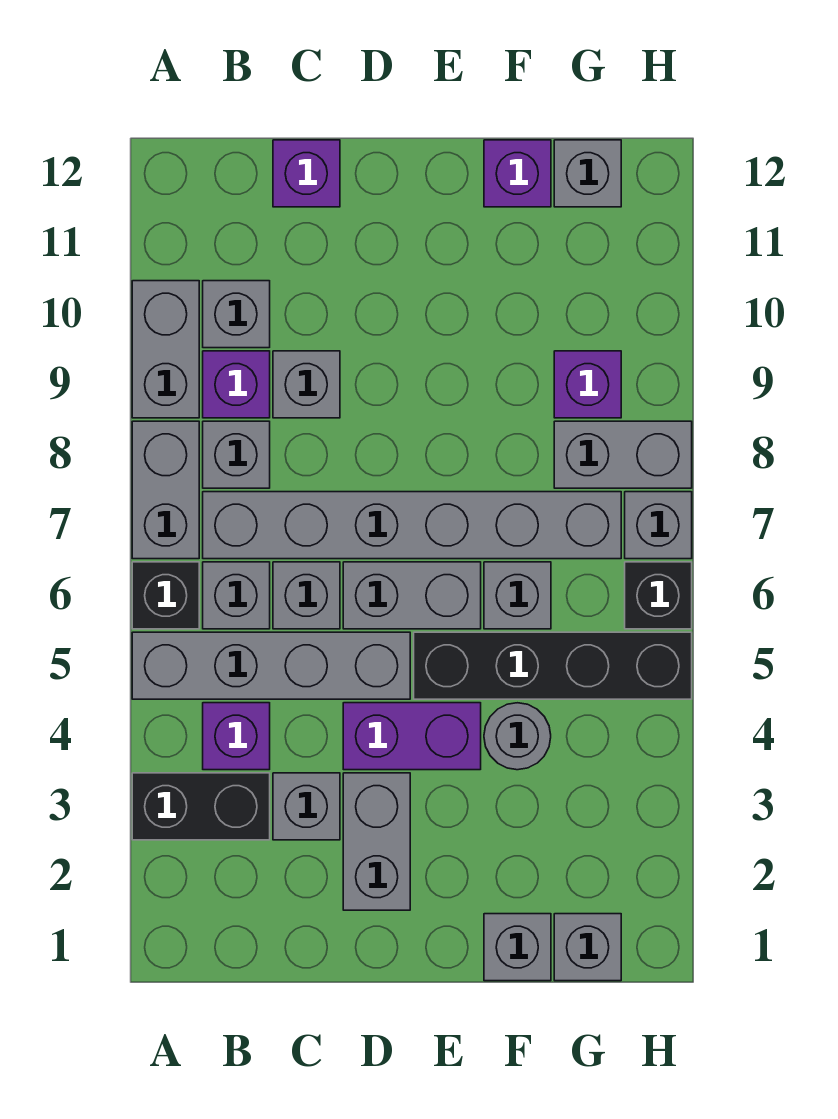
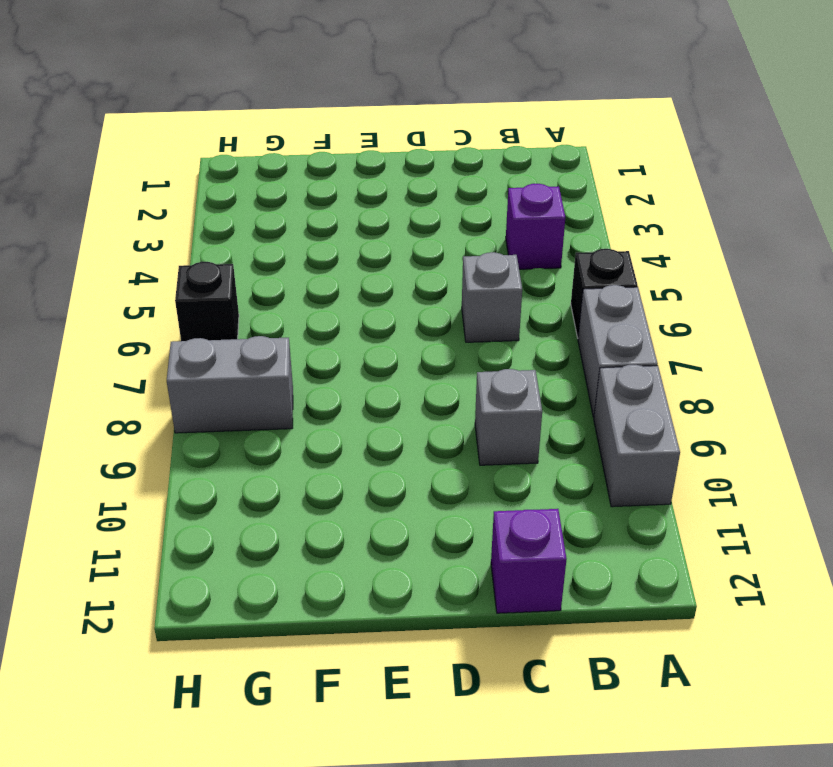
none -> black brick A3:B3 level 1
none -> grey brick A5:D5 level 1
none -> grey brick B6 level 1

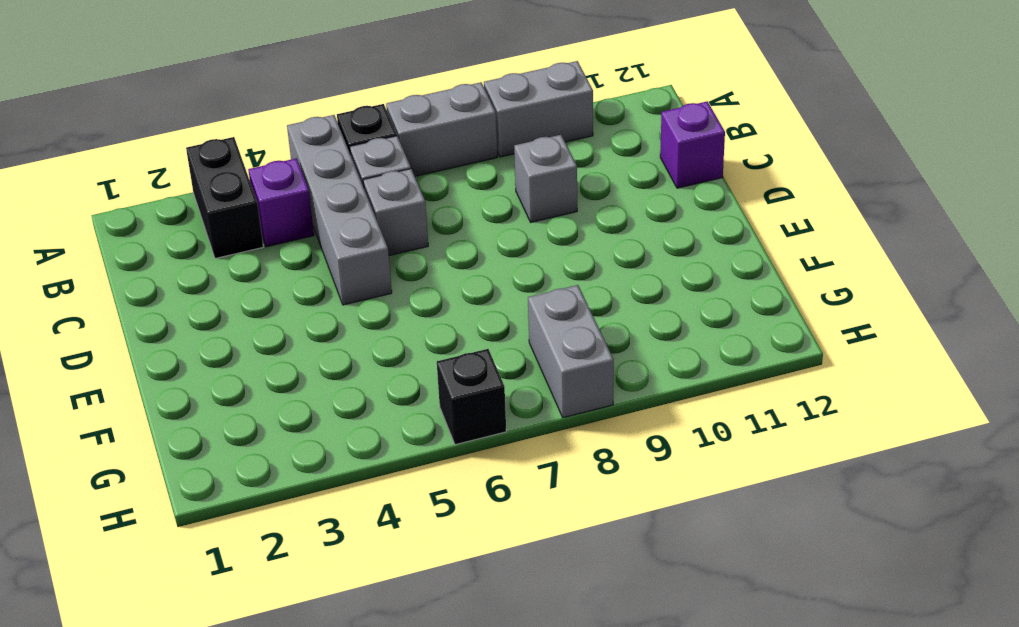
none -> grey brick B7:G7 level 1
none -> grey brick B8 level 1
none -> purple brick B9 level 1

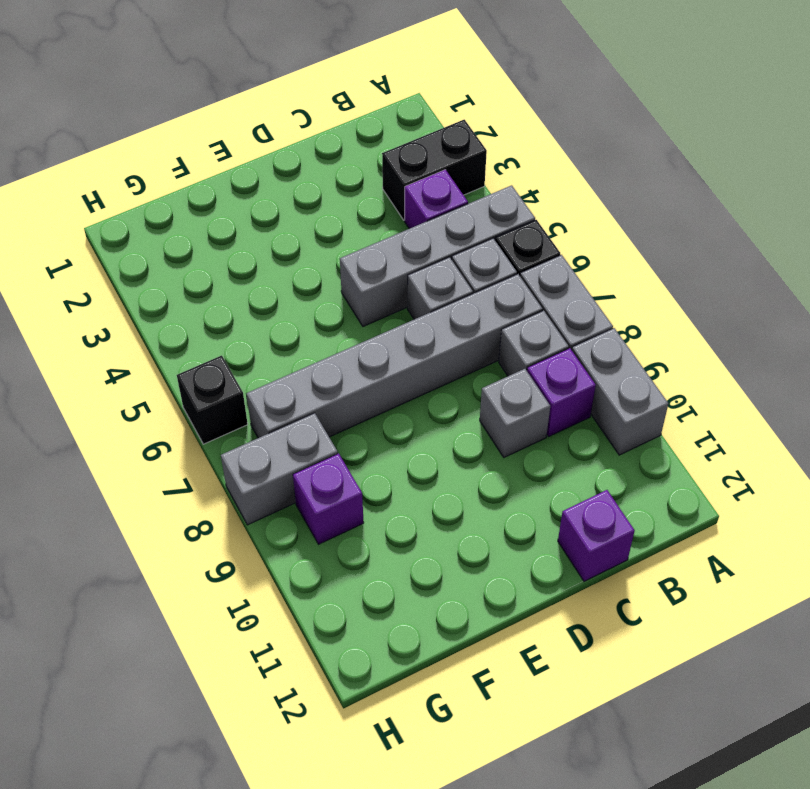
none -> grey brick B10 level 1
none -> grey brick C3 level 1
none -> grey brick D2:D3 level 1

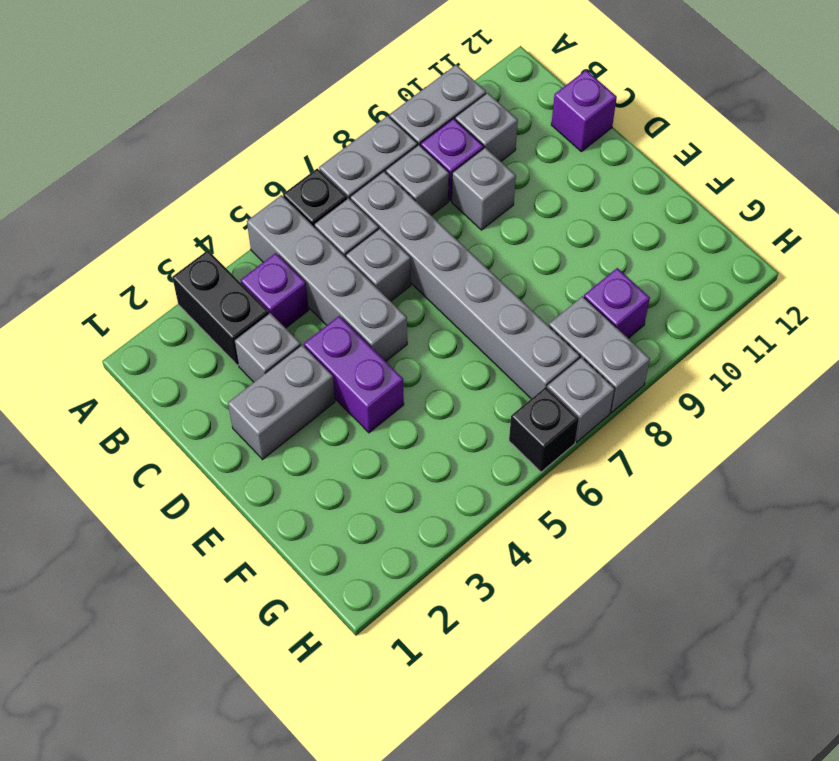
none -> grey brick D6:E6 level 1
none -> black brick E5:H5 level 1
none -> grey brick F1 level 1

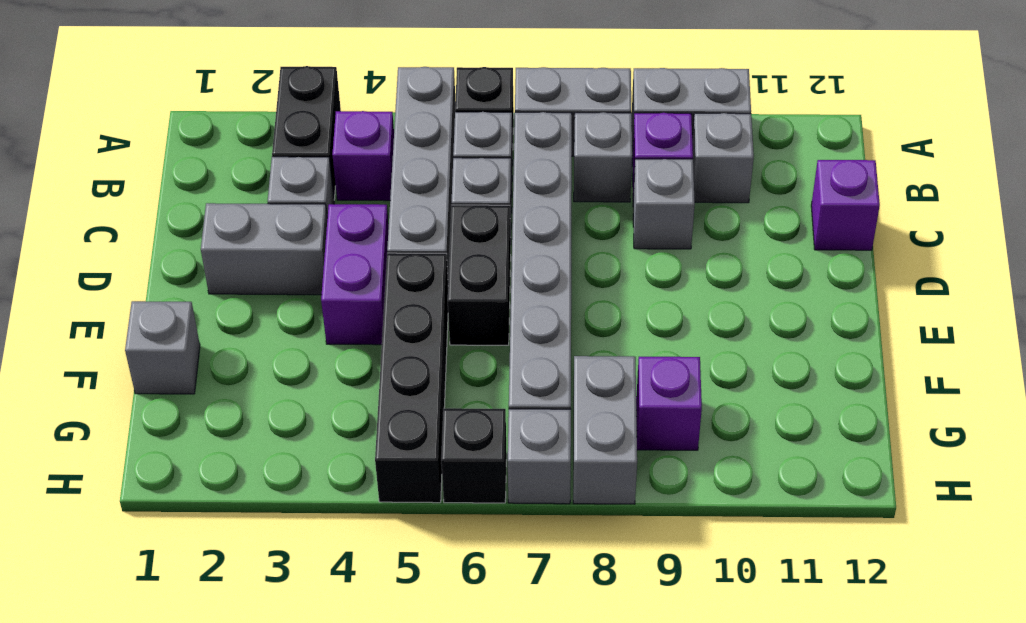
black brick D6:E6 level 1 -> grey brick D6:E6 level 1
none -> grey round brick F4 level 1
none -> grey brick F6 level 1
none -> purple brick F12 level 1

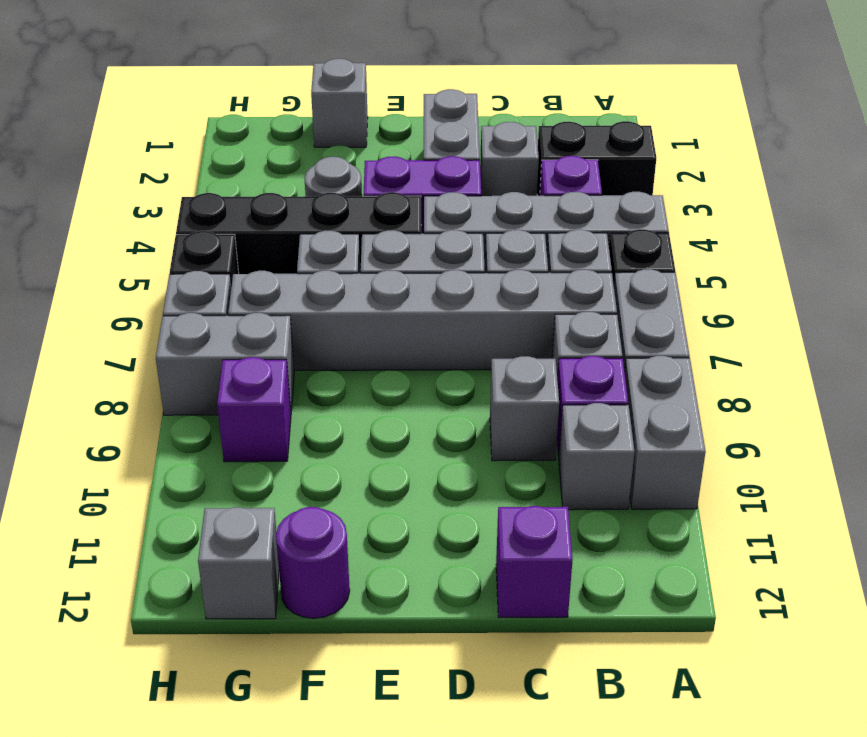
purple round brick F12 level 1 -> purple brick F12 level 1
none -> grey brick G1 level 1

